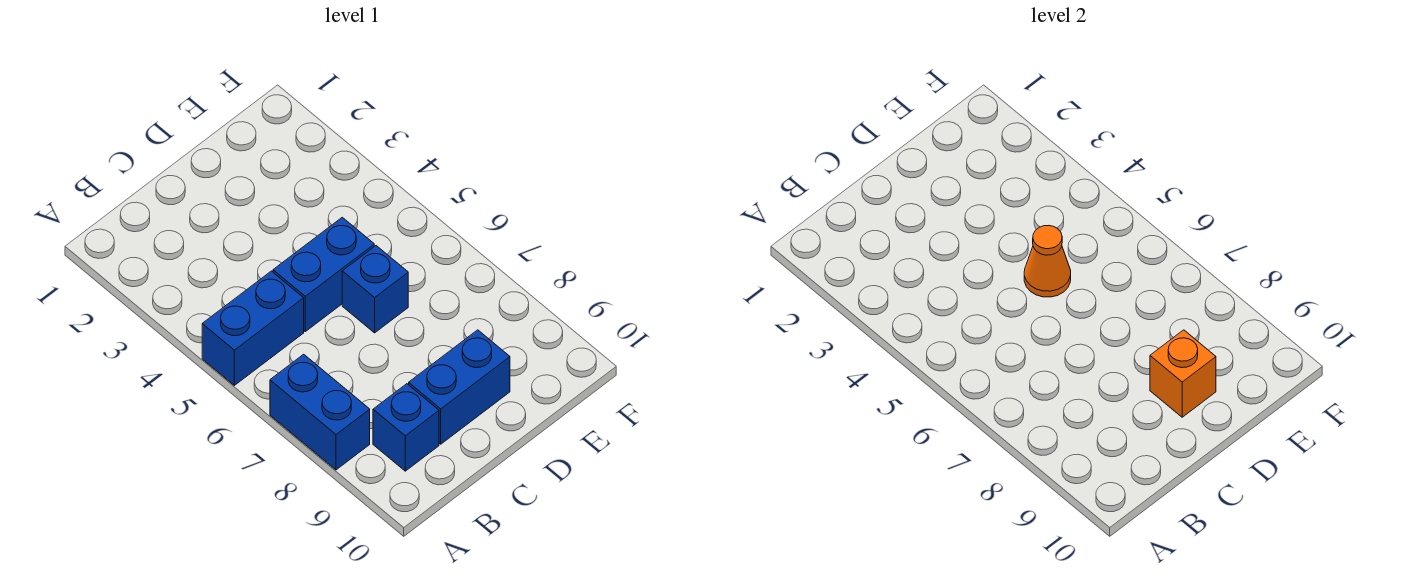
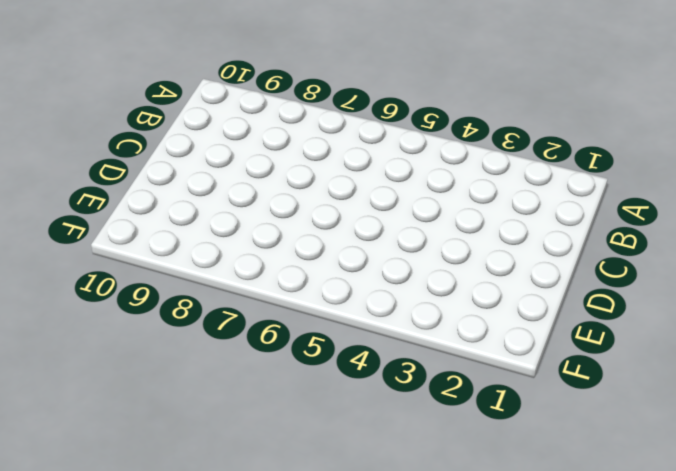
none -> blue brick A5:B5 level 1
none -> blue brick A7:A8 level 1

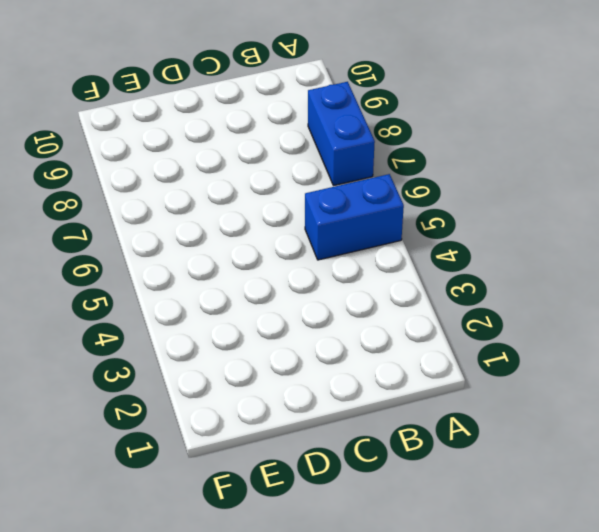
none -> blue brick B9 level 1
none -> blue brick C5:D5 level 1

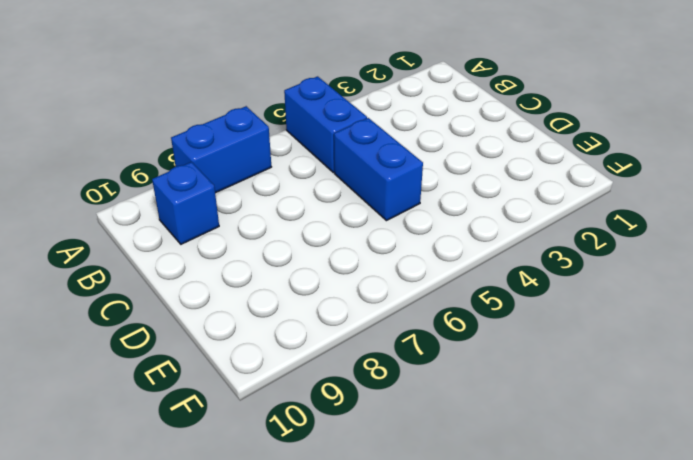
none -> blue brick C9:D9 level 1
none -> blue brick D6 level 1

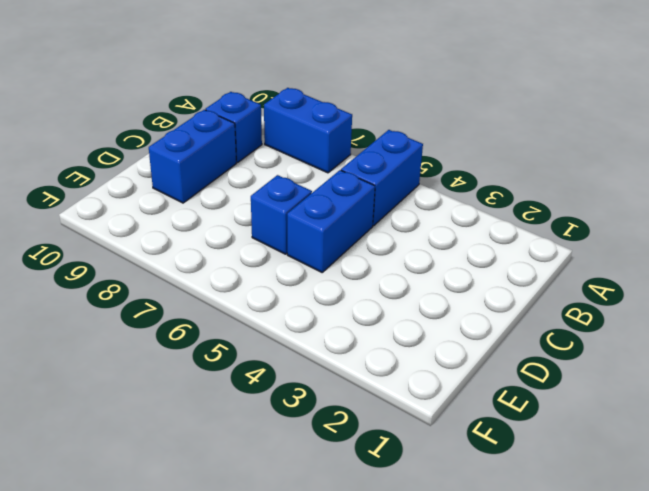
none -> orange cone D5 level 2
none -> orange brick D9 level 2

